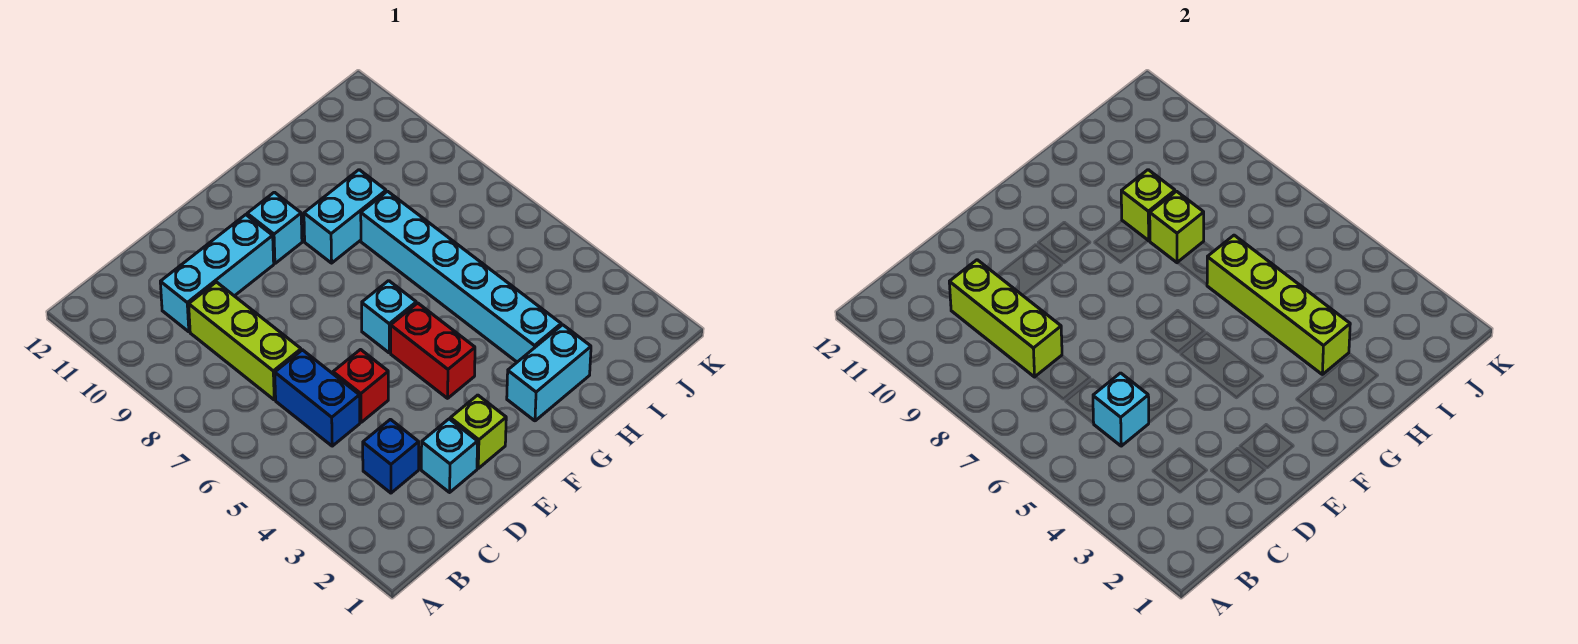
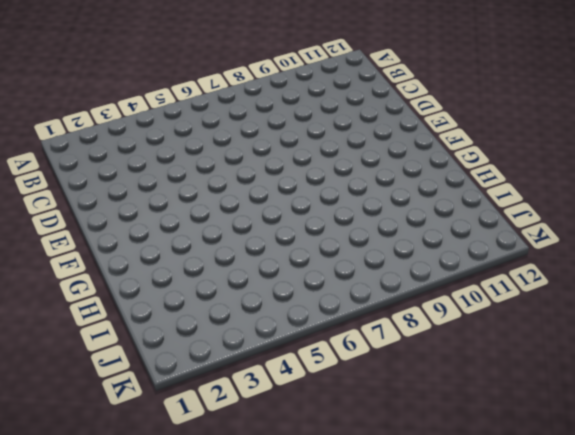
none -> blue brick C3 level 1
none -> blue brick C5:C6 level 1
none -> lime brick C7:C9 level 1

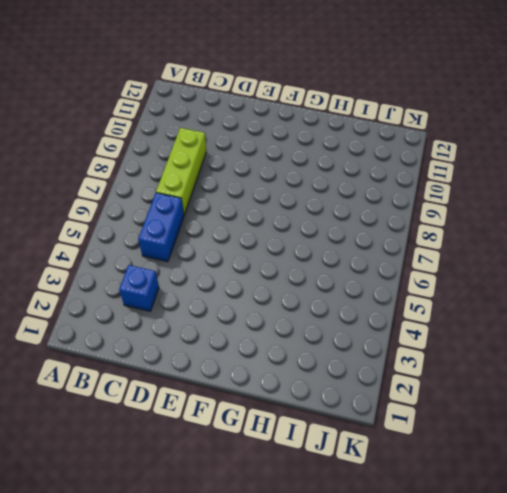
none -> cyan brick C10:E10 level 1
none -> cyan brick D2 level 1
none -> red brick D5 level 1

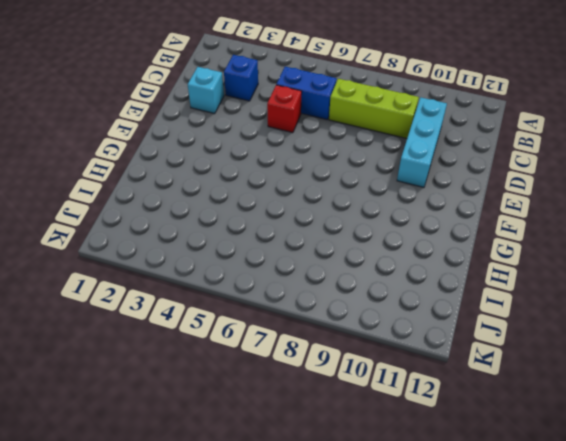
none -> lime brick E2 level 1
none -> red brick F4:F5 level 1
none -> cyan brick F6 level 1

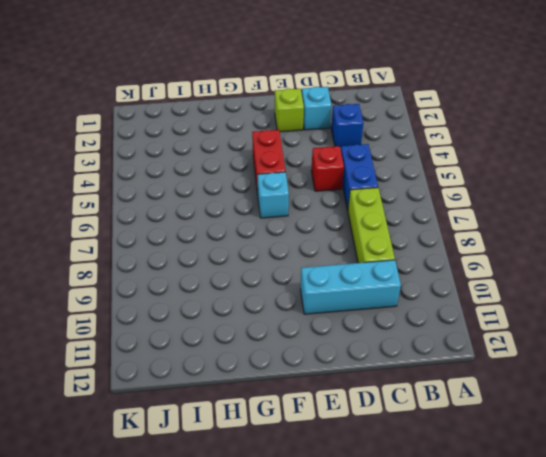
none -> cyan brick F10 level 1
none -> cyan brick G2:H2 level 1
none -> cyan brick G9:H9 level 1

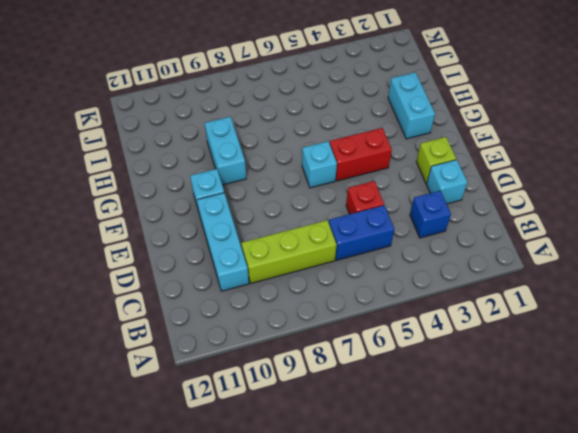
none -> cyan brick H3:H8 level 1
none -> cyan brick C5 level 2
none -> lime brick C8:C10 level 2

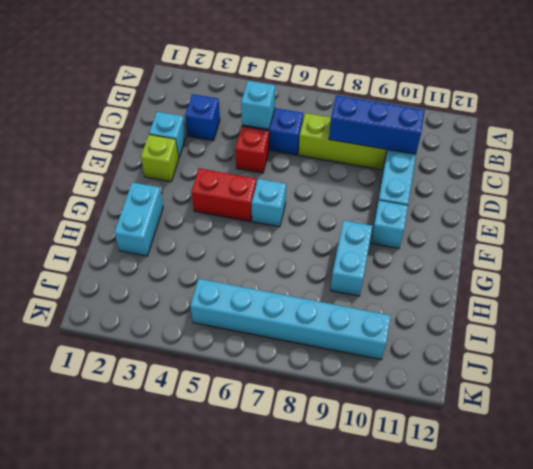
blue brick C8:C10 level 2 -> lime brick C8:C10 level 2
cyan brick J5:J10 level 1 -> cyan brick H3:H8 level 1
none -> lime brick H3:H6 level 2
none -> lime brick H8 level 2
none -> lime brick H9 level 2

